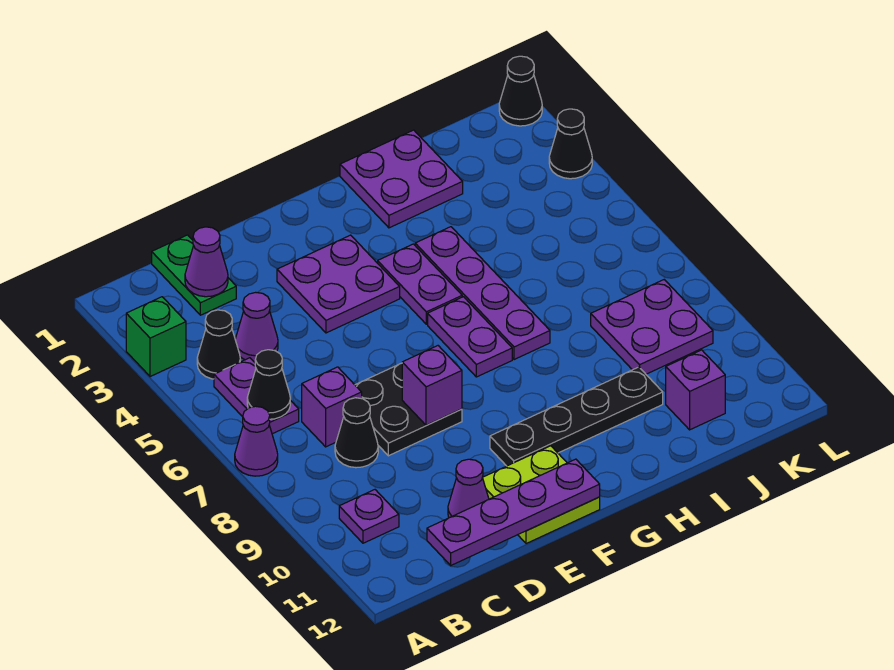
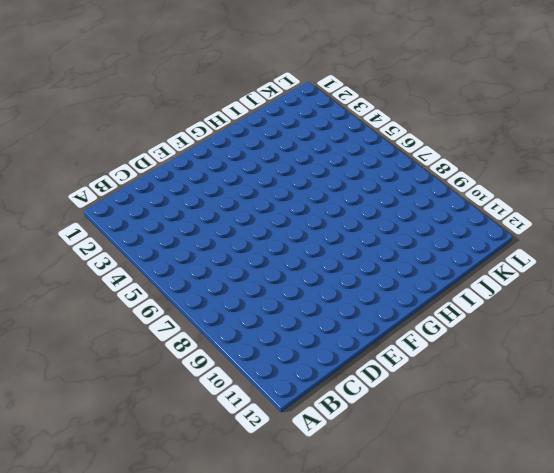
none -> green brick A3 level 1
none -> purple cone A7 level 1
none -> black cone B4 level 1

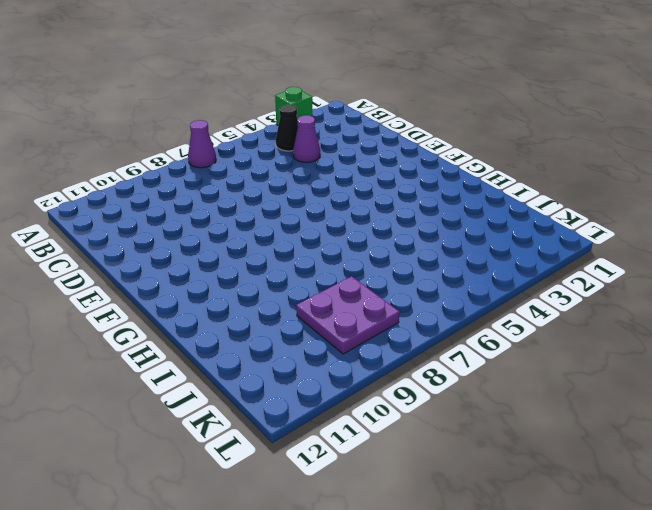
none -> purple plate B5:B6 level 1
none -> purple plate B10 level 1
none -> green plate C1:C2 level 1

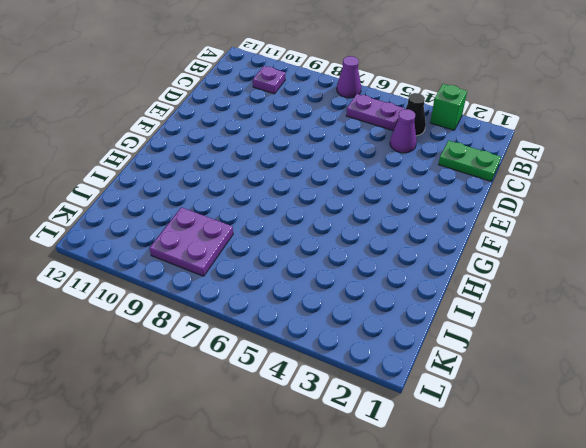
none -> purple brick C7 level 1
none -> black cone C8 level 1
none -> black plate D7:E8 level 1

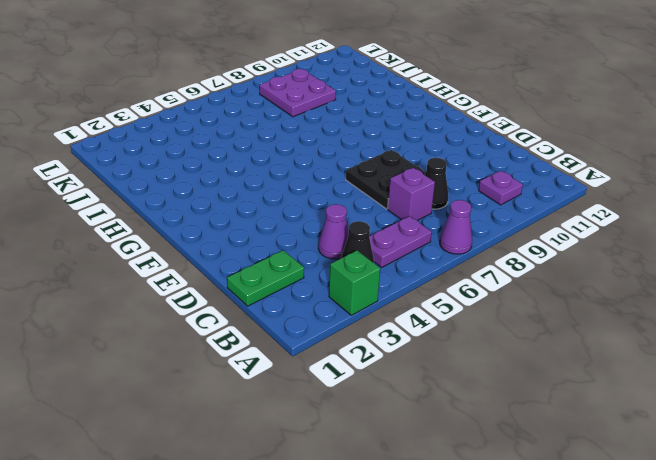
none -> purple cone D11 level 1
none -> purple plate E3:F4 level 1
none -> lime plate E11:F12 level 1

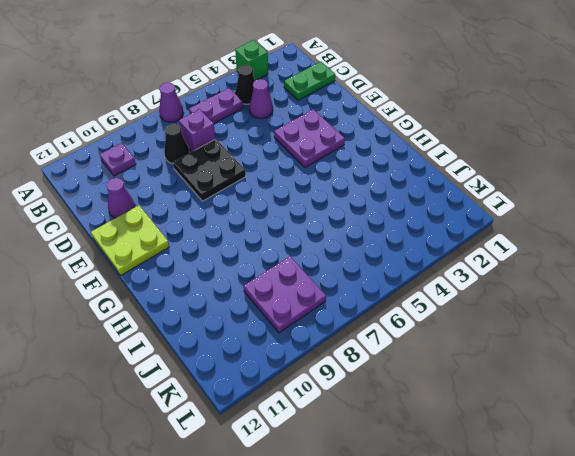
none -> black plate F10:I10 level 1
none -> purple plate G4:G5 level 1
none -> purple plate G6:G7 level 1

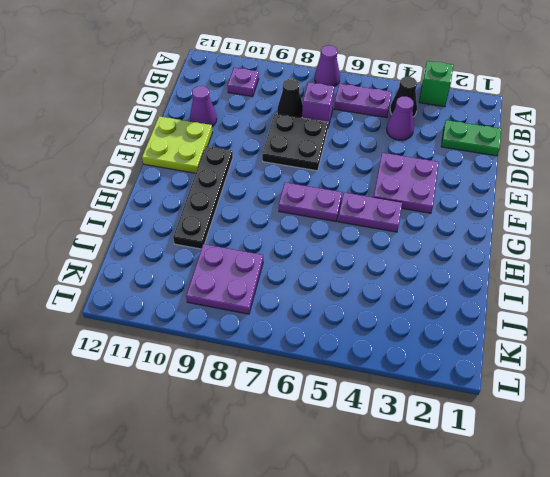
none -> purple plate H1:I2 level 1
none -> purple plate H4:H7 level 1
none -> purple brick J11 level 1

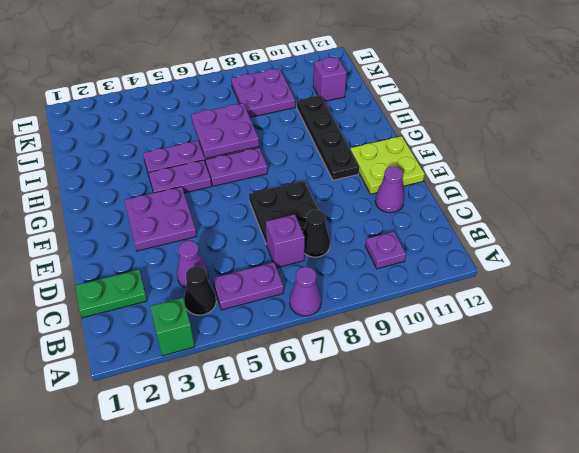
purple plate H6:I7 level 2 -> purple plate H1:I2 level 1
none -> black cone L1 level 1
none -> black cone L3 level 1
none -> black cone B6 level 2

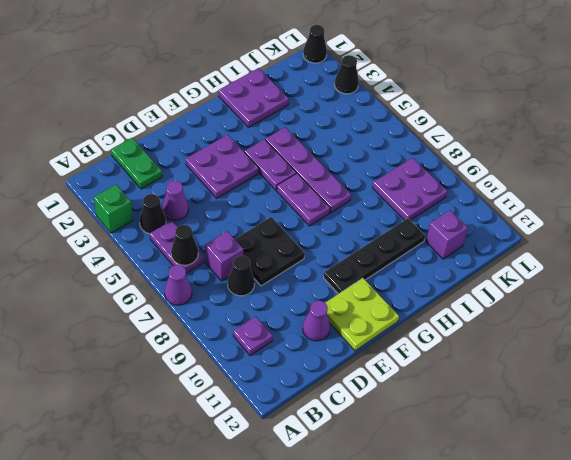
none -> purple cone C2 level 2
none -> purple plate C12:F12 level 2
none -> purple brick E8 level 2

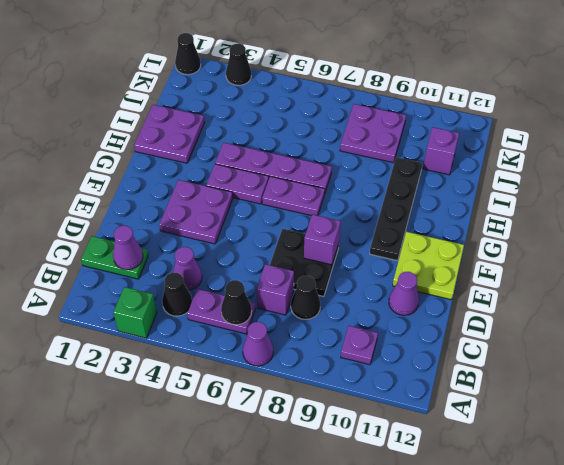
none -> purple plate C12:F12 level 2

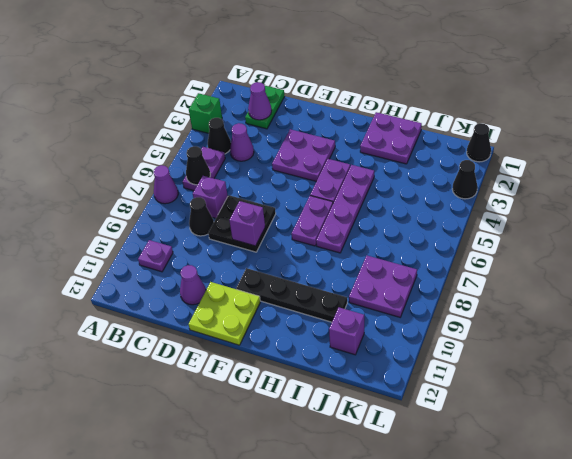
none -> purple plate C12:F12 level 2

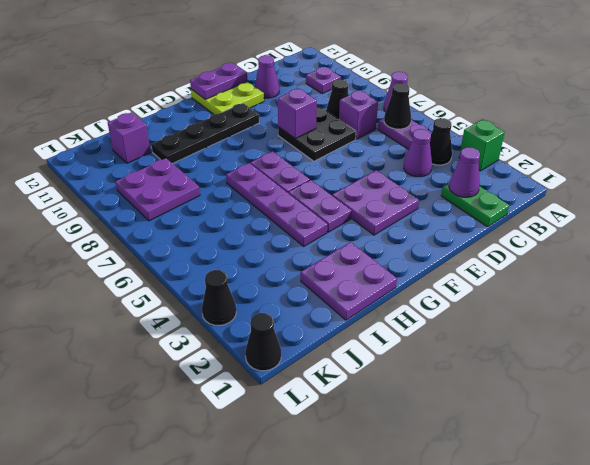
purple plate E12:F12 level 2 -> purple plate C12:F12 level 2

